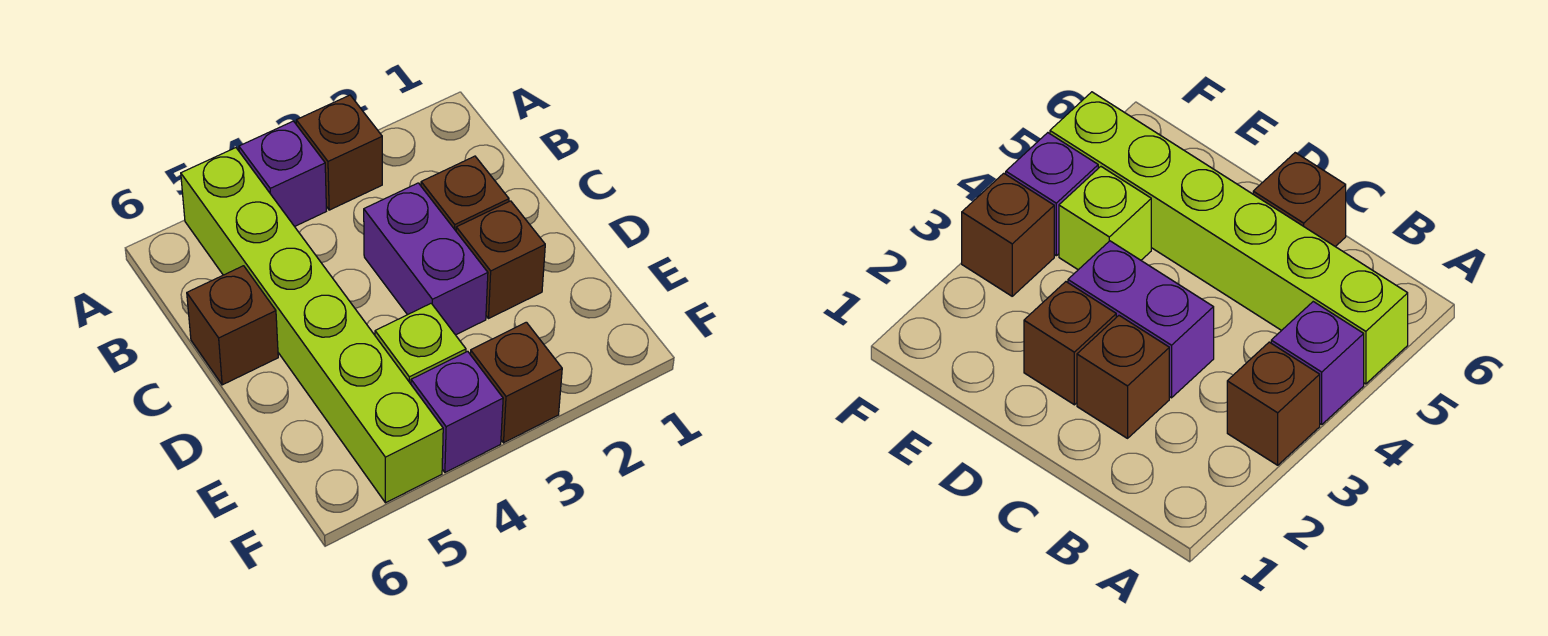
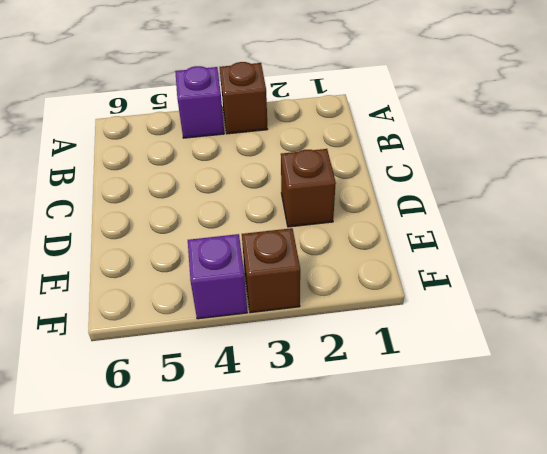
none -> lime brick A5:F5 level 1
none -> brown brick C2 level 1

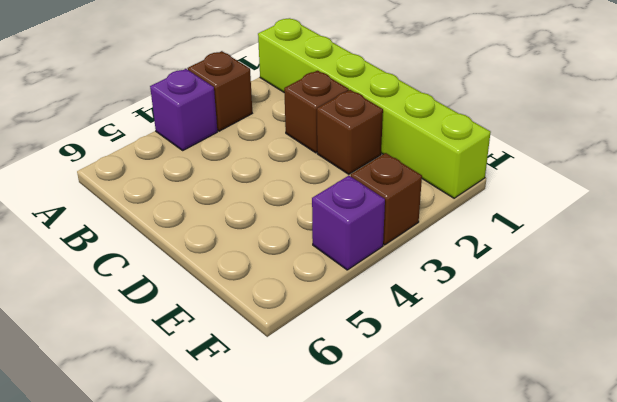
lime brick A1:F1 level 1 -> lime brick A5:F5 level 1
none -> purple brick C3:D3 level 1
none -> brown brick C6 level 1

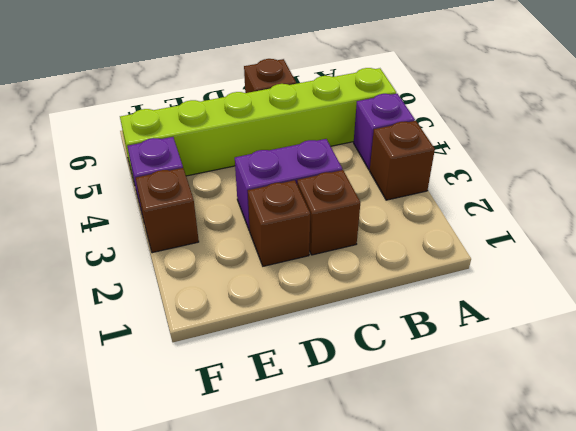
none -> lime brick E4 level 1

